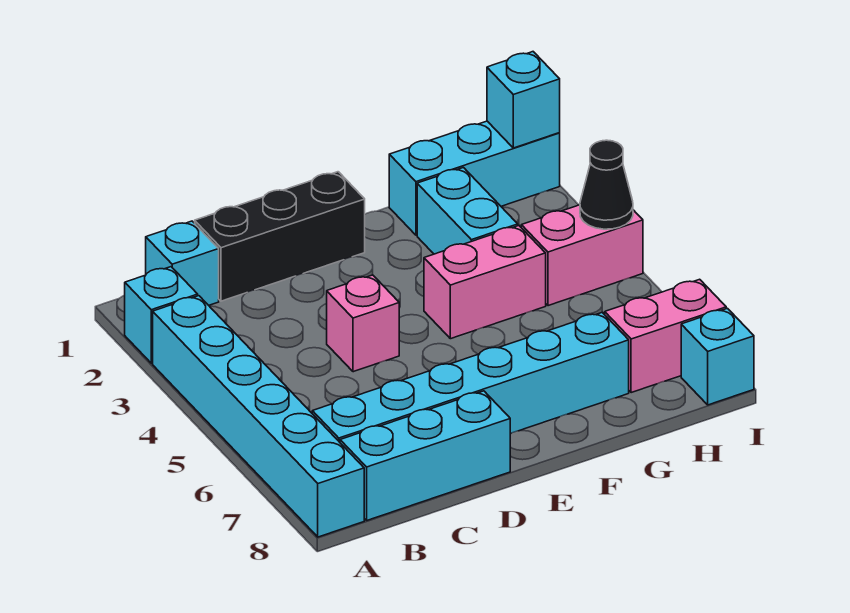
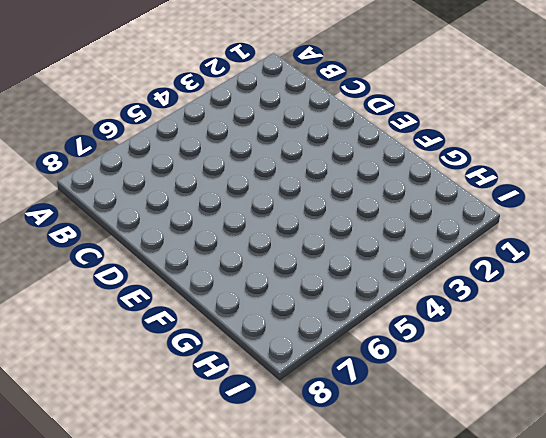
none -> cyan brick A2 level 1
none -> cyan brick A3:A8 level 1
none -> cyan brick B1 level 1

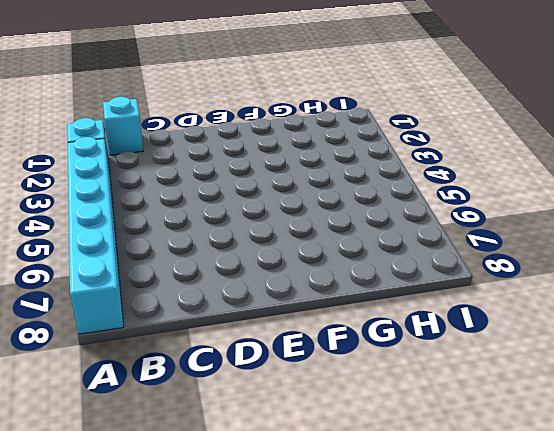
none -> cyan brick B7:G7 level 1
none -> cyan brick B8:D8 level 1
none -> black brick C1:E1 level 1

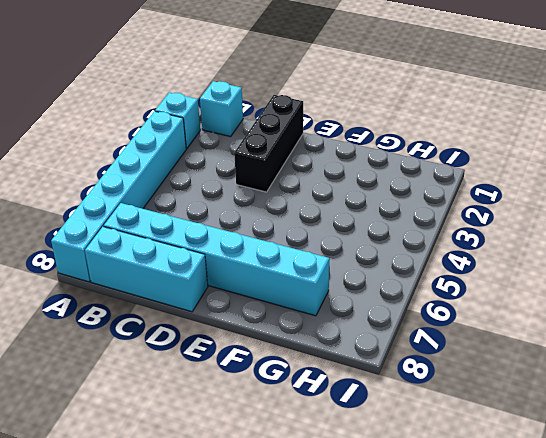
black brick D1:D3 level 1 -> black brick C1:E1 level 1
none -> pink brick D4 level 1
none -> pink brick F4:G4 level 1
none -> cyan brick G1:I1 level 1

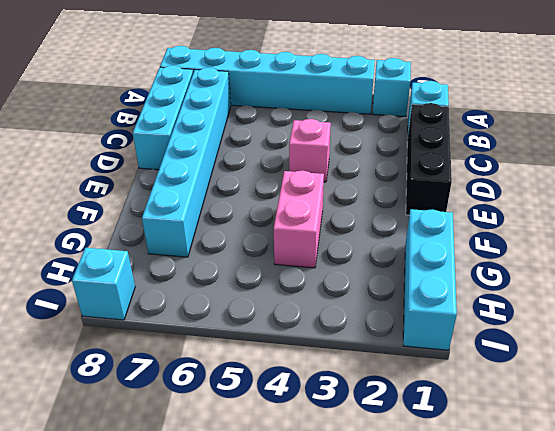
none -> cyan brick G2:G3 level 1
none -> pink brick H4:I4 level 1
none -> pink brick H7:I7 level 1

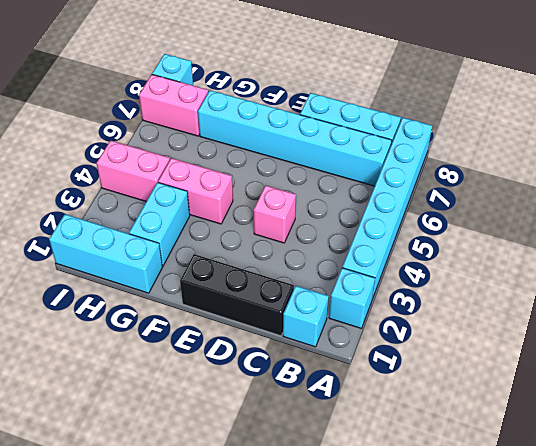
none -> cyan brick I1 level 2
none -> black cone I4 level 2

